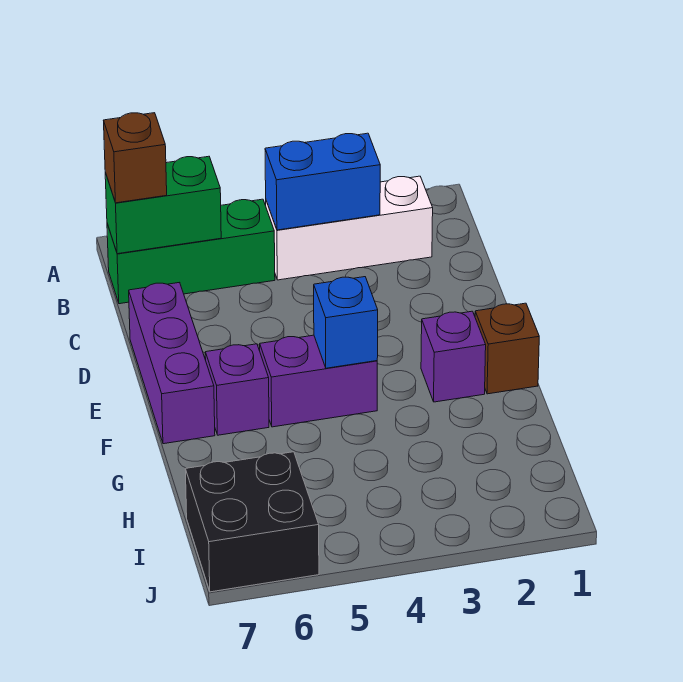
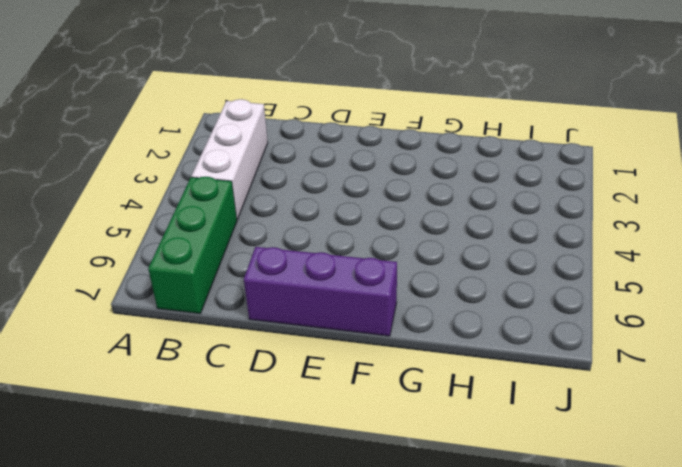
none -> brown brick F1 level 1
none -> purple brick F2 level 1
none -> purple brick F4:F5 level 1

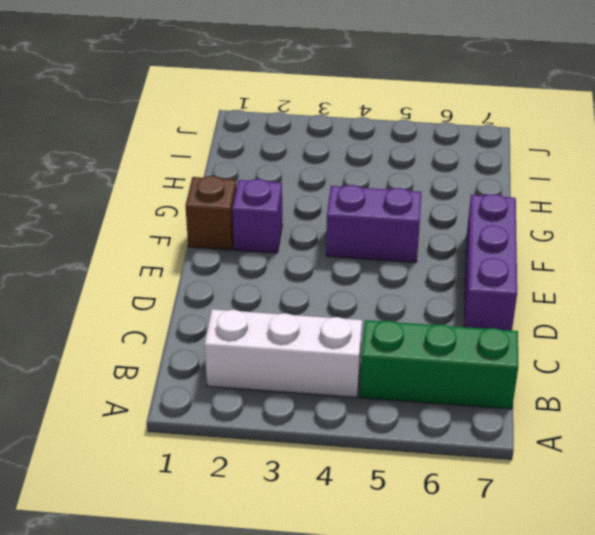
none -> purple brick F6 level 1
none -> black brick I6:J7 level 1
none -> blue brick B3:B4 level 2

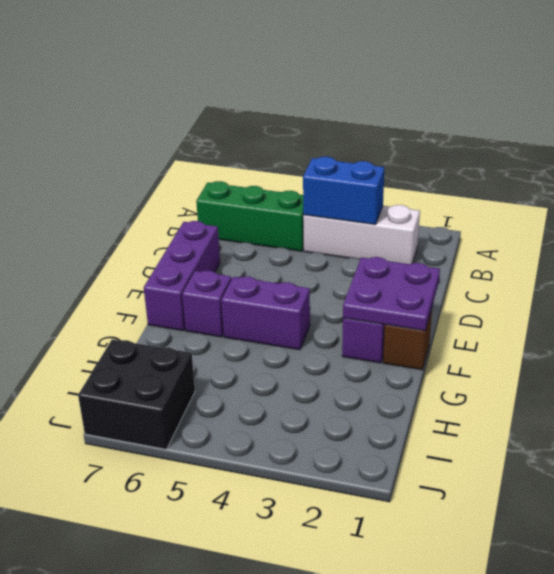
purple plate E1:F2 level 2 -> none
none -> green brick B6:B7 level 2
none -> blue brick F4 level 2
none -> brown brick B7 level 3

